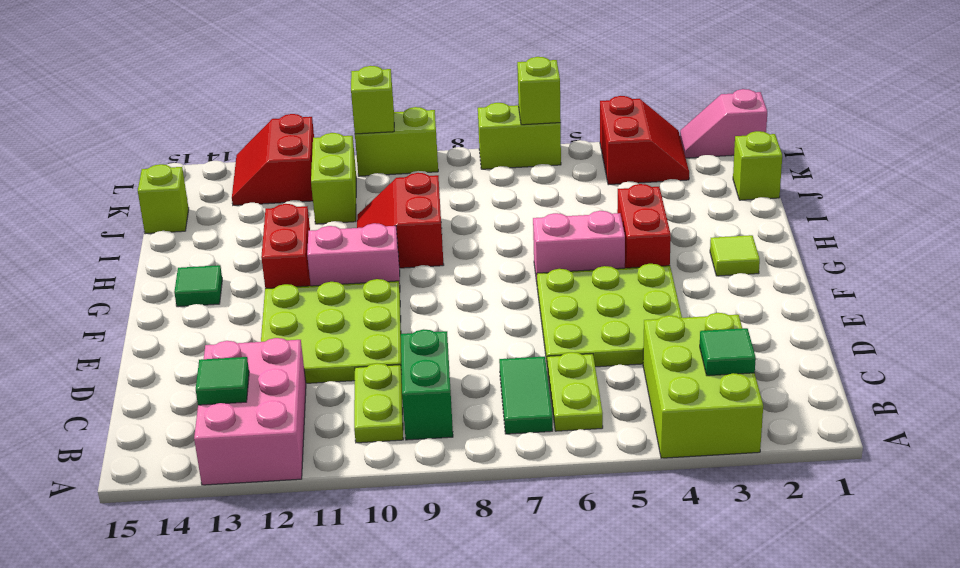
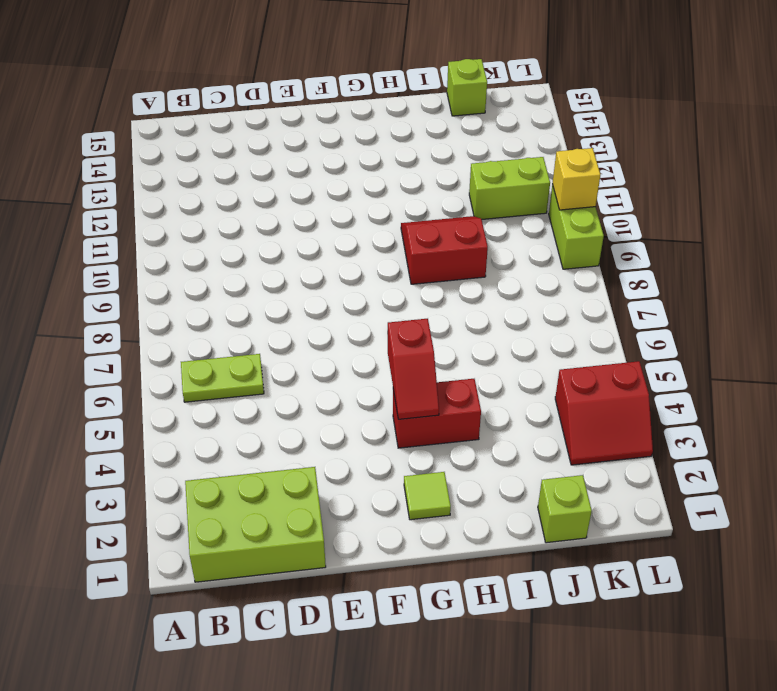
lime brick B1:D2 level 1 -> lime brick A3:C4 level 1
red slope G4:G5 level 2 top 5 -> none
yellow brick L10 level 2 -> lime brick L10 level 2
none -> pink brick A12:C13 level 1
none -> green tile B7:C7 level 1
none -> green brick B9:C9 level 1

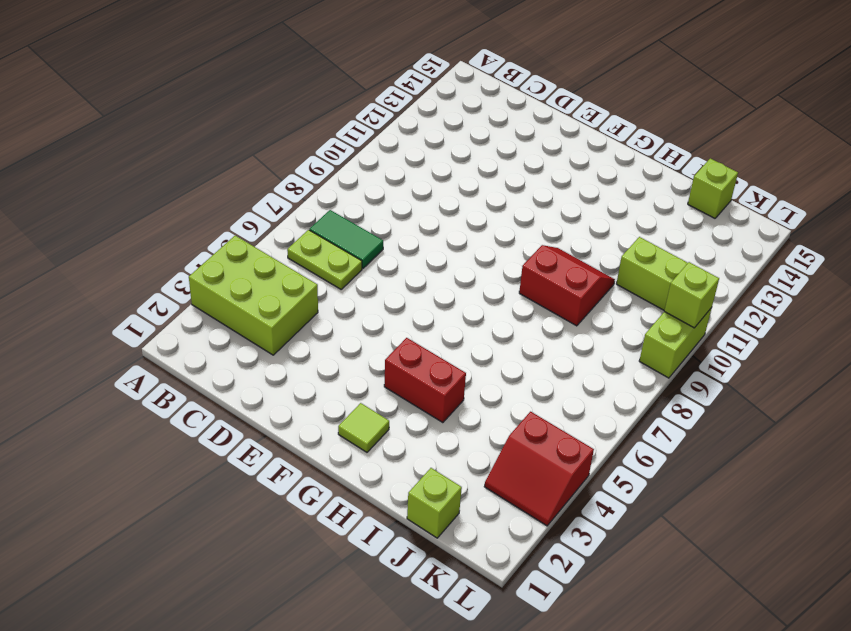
none -> pink brick A12:C13 level 1
none -> green brick B9:C9 level 1
none -> lime plate B10:C10 level 1

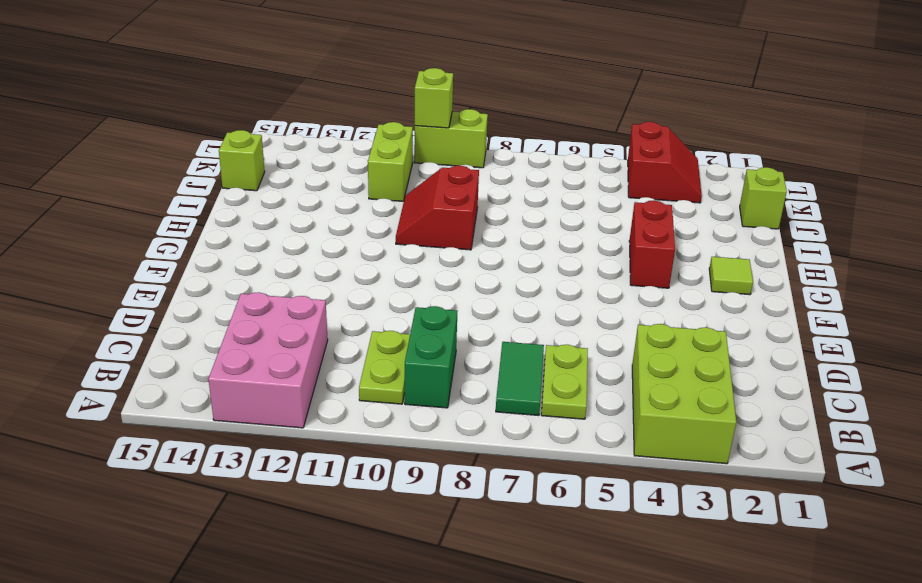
none -> lime plate D4:F6 level 1
none -> lime plate D10:F12 level 1
none -> pink brick G5:G6 level 1

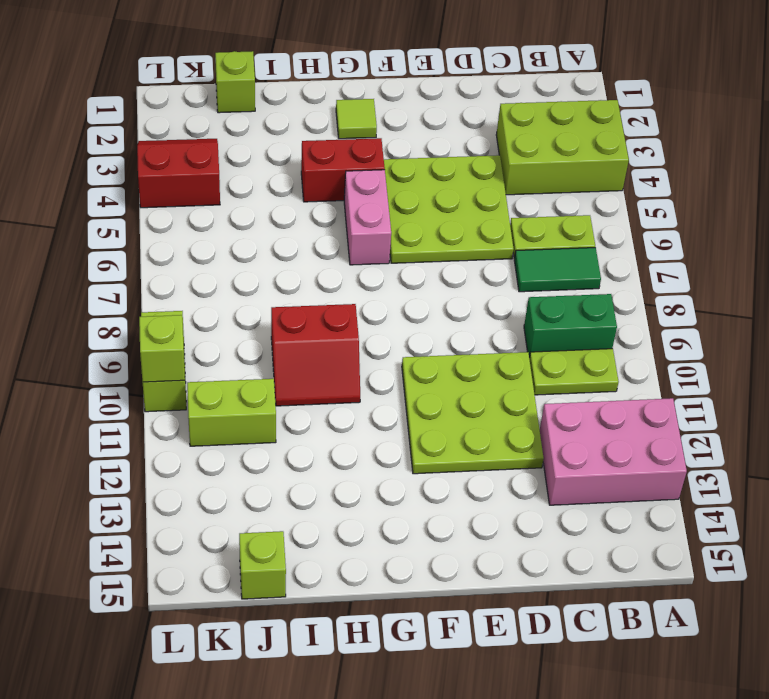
none -> pink brick G10:G11 level 1
none -> red brick G12:H12 level 1
none -> green tile G14 level 1

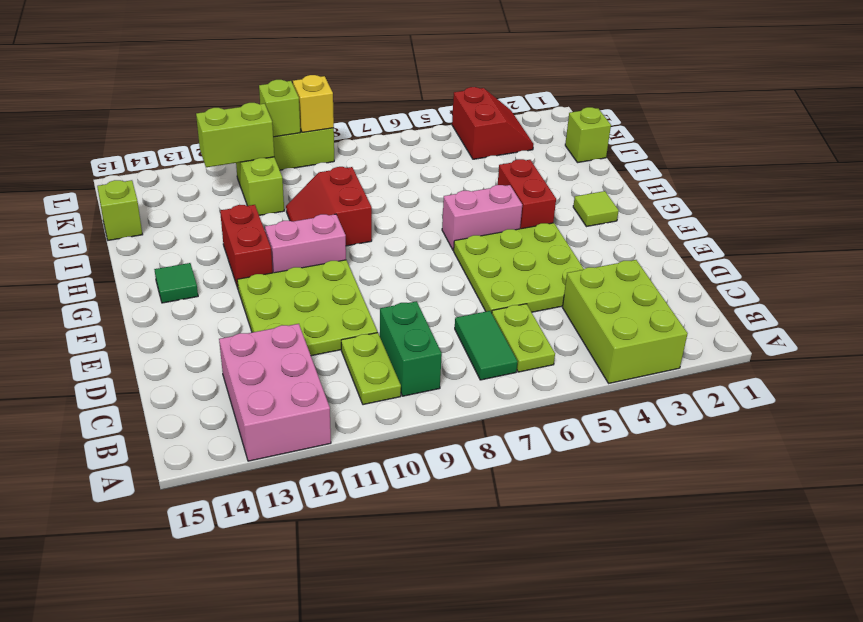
lime brick K11:K12 level 2 -> lime brick L6:L7 level 1
yellow brick L9 level 2 -> none
none -> red slope K12:L13 level 1 top 12
none -> pink slope L1:L2 level 1 top 1
none -> green tile B3 level 2

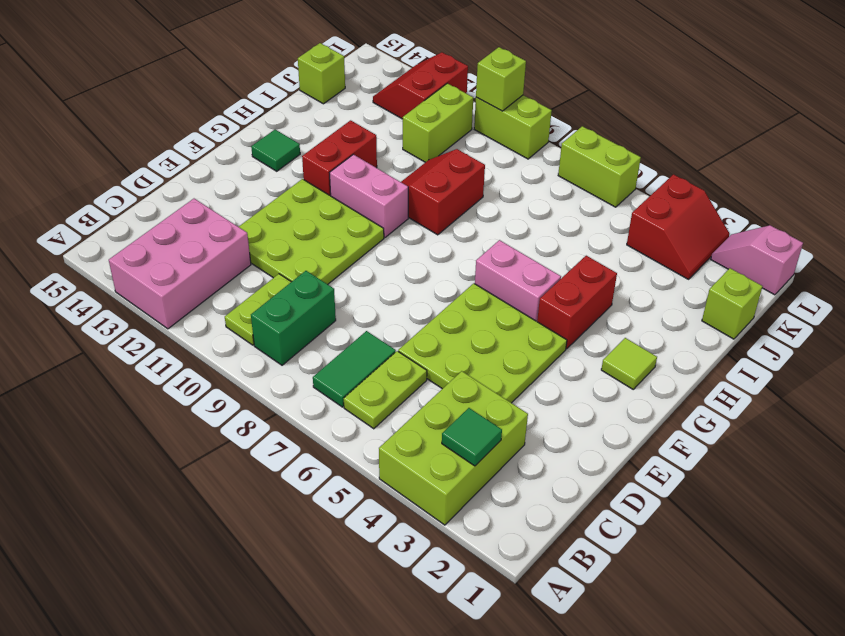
none -> green tile B13 level 2
none -> lime brick L6 level 2

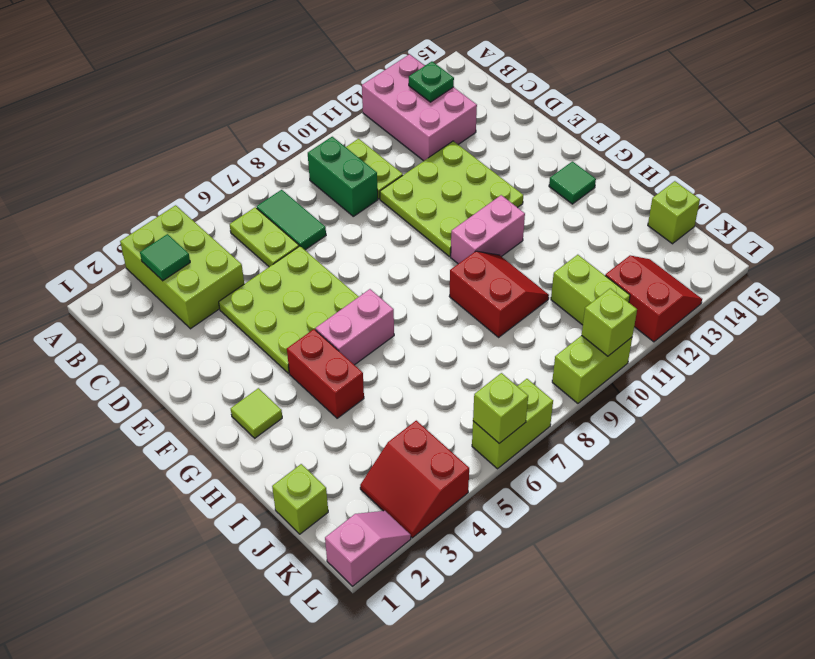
green plate B13 level 2 -> green tile B13 level 2
none -> red brick G12:H12 level 1

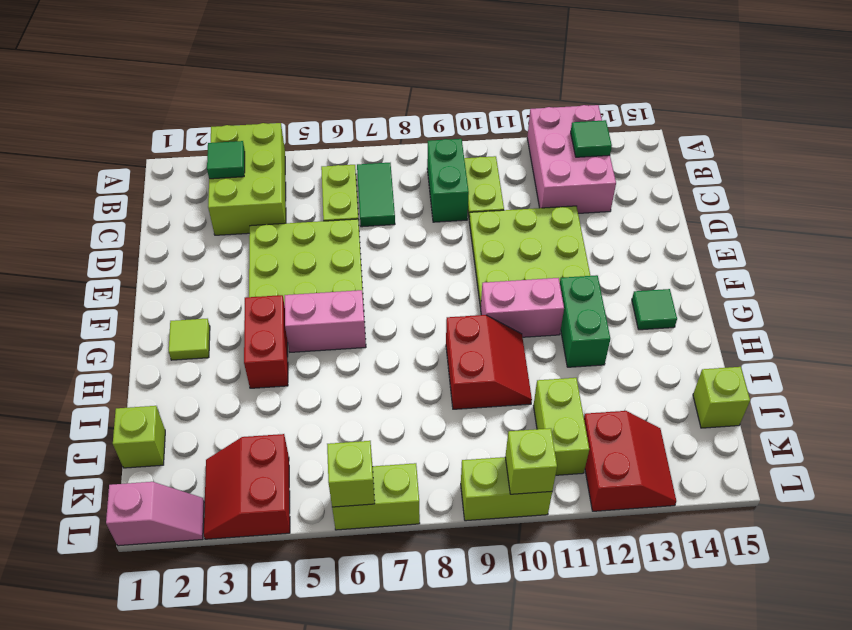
green brick G12:H12 level 1 -> red brick G12:H12 level 1

